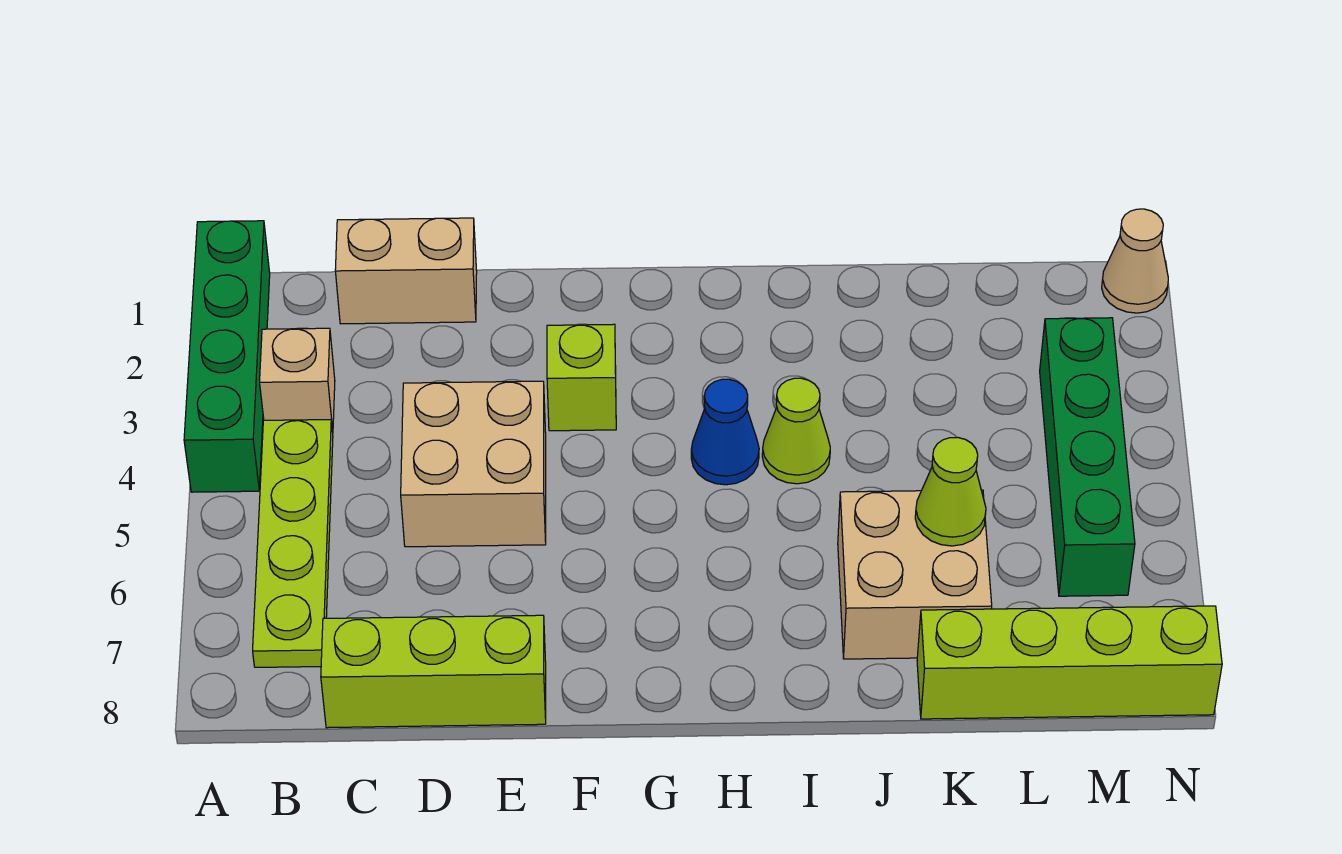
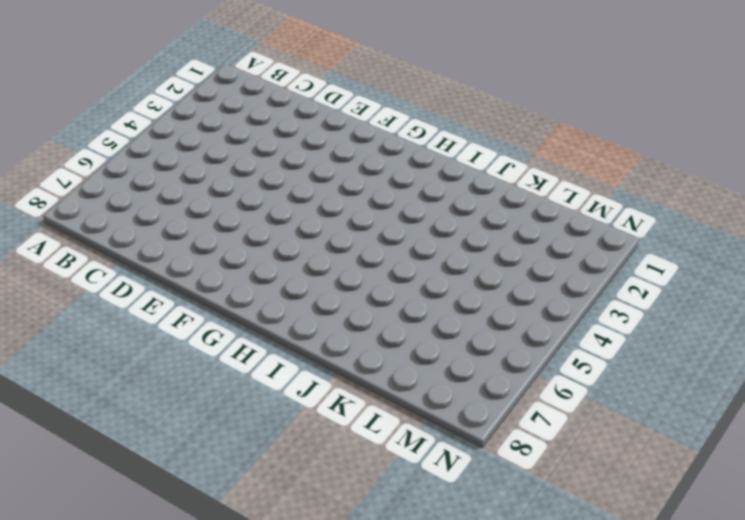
none -> green brick A1:A4 level 1
none -> tan brick B3 level 1
none -> lime plate B4:B7 level 1

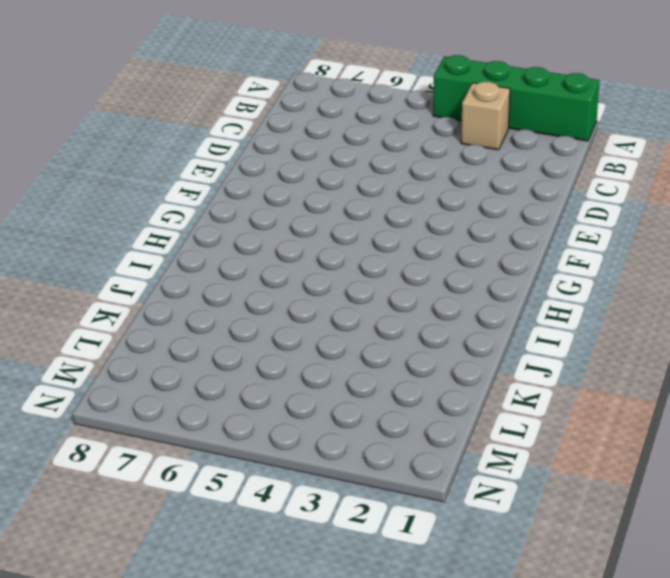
none -> lime plate B4:B7 level 1
none -> tan brick C1:D1 level 1
none -> lime brick C8:E8 level 1

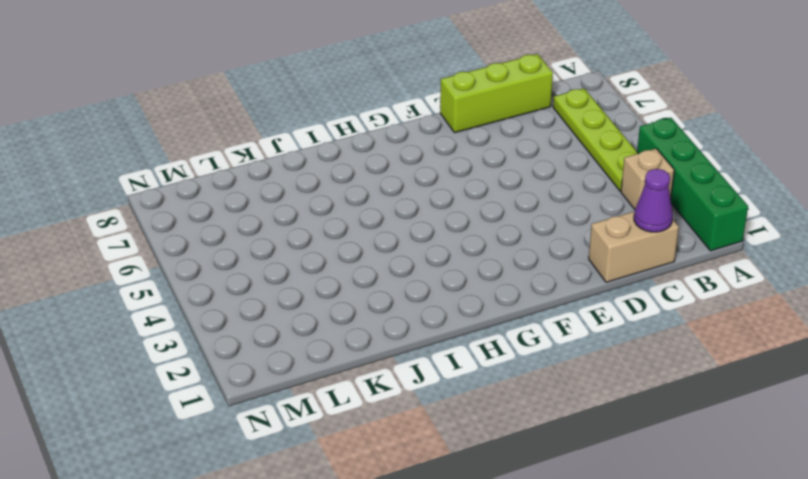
purple cone C1 level 2 -> none
none -> tan brick D4:E5 level 1
none -> lime brick F3 level 1
none -> blue cone H4 level 1

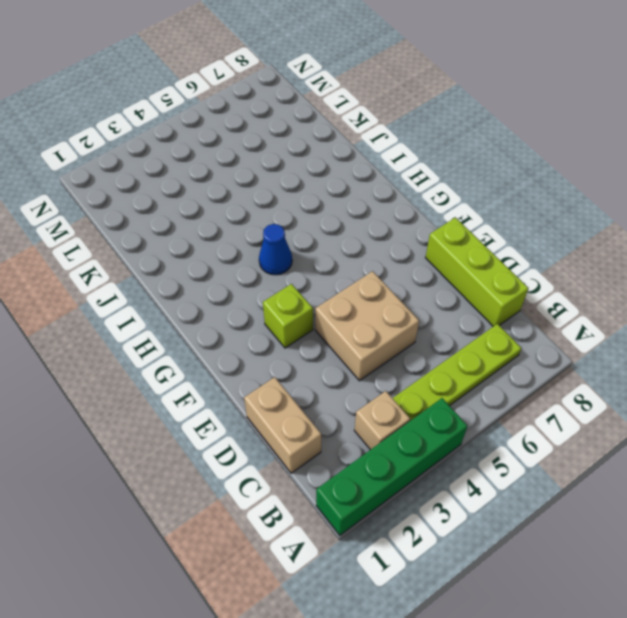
none -> lime cone I4 level 1
none -> tan brick J6:K7 level 1
none -> lime brick K8:N8 level 1

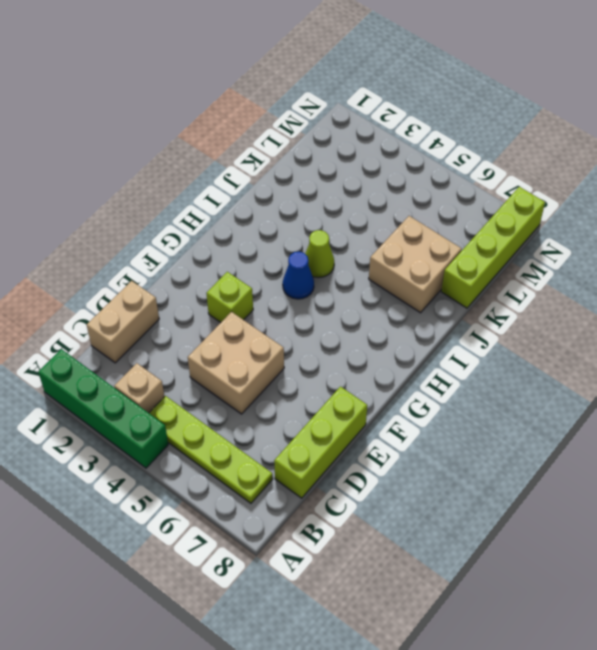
none -> green brick M3:M6 level 1
none -> tan cone N1 level 1
none -> lime cone K6 level 2

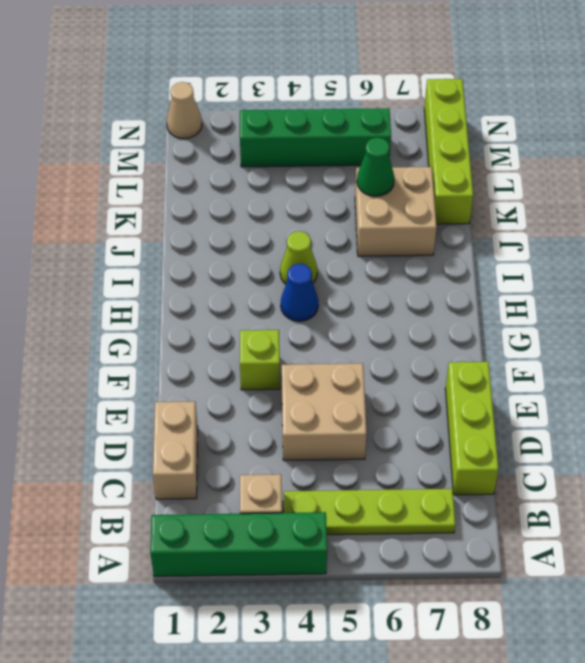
green cone K6 level 2 -> lime cone K6 level 2

